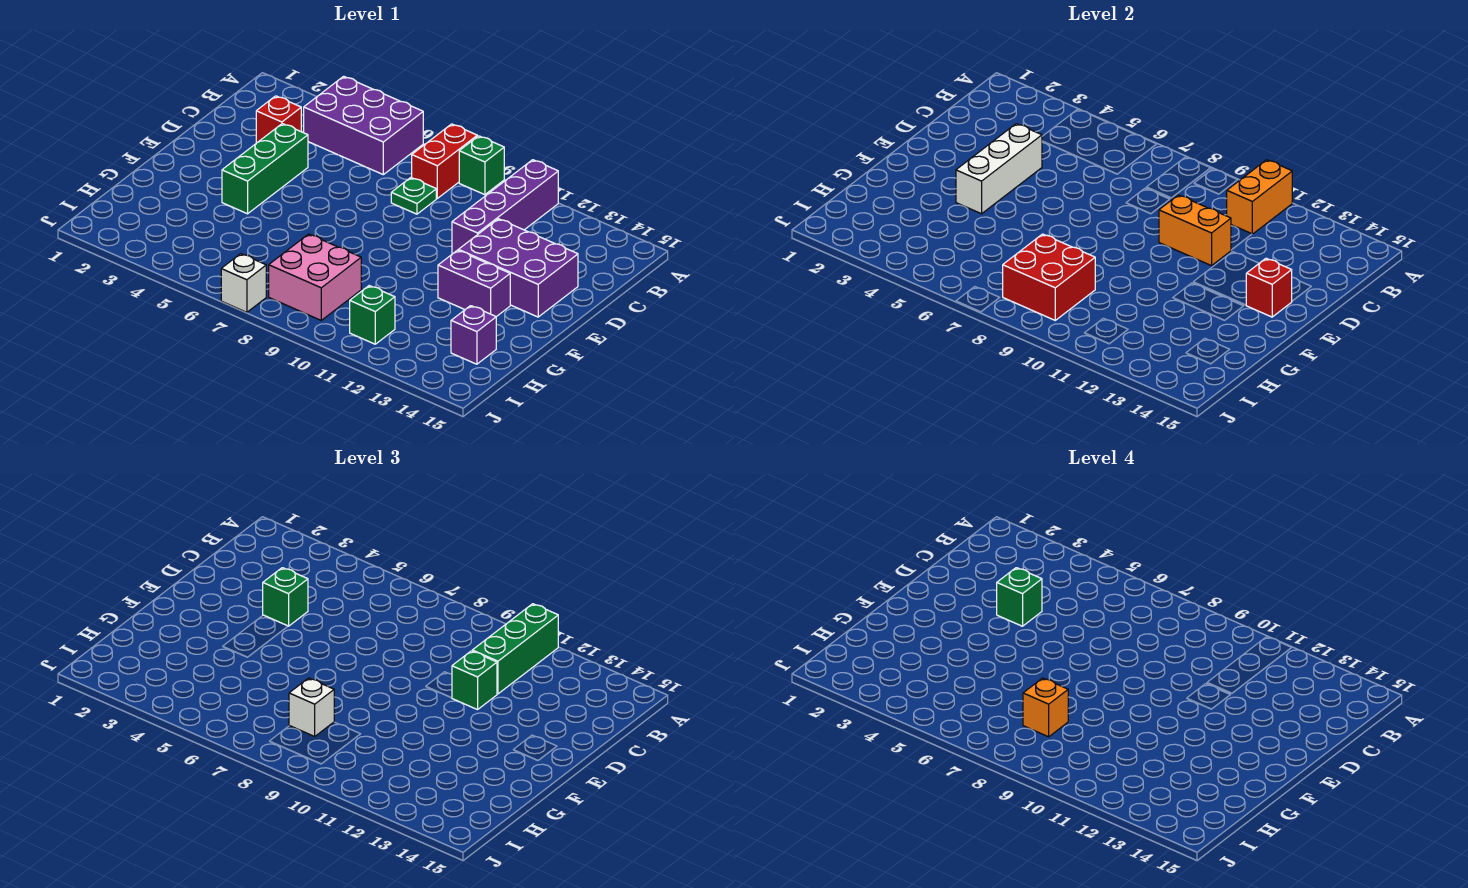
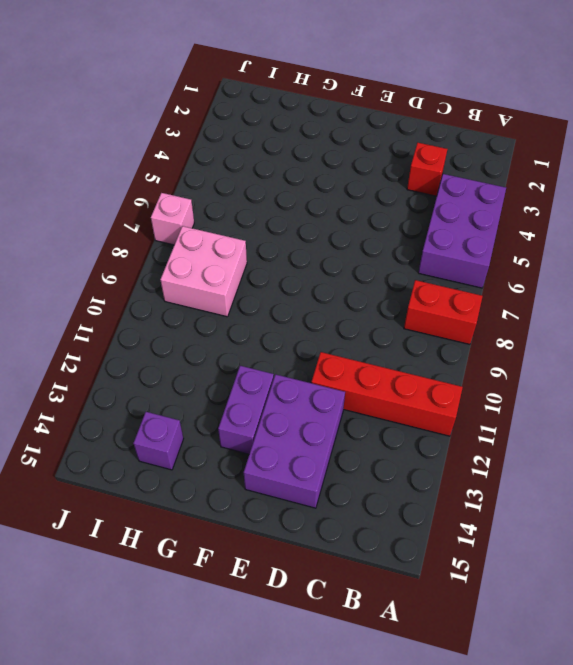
red brick A11:D11 level 1 -> purple brick A11:D11 level 1
pink brick J7 level 1 -> white brick J7 level 1
none -> green brick A9 level 1
none -> green plate C8 level 1
none -> green brick D4:F4 level 1

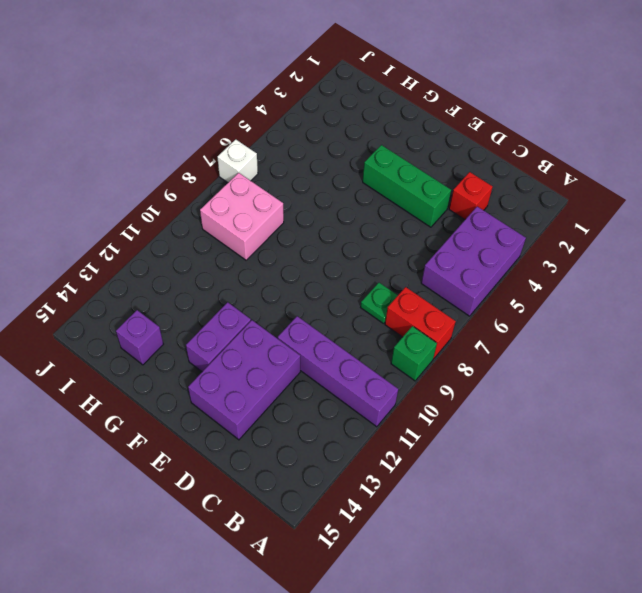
none -> green brick I11 level 1
none -> orange brick A11:B11 level 2
none -> white brick D4:F4 level 2

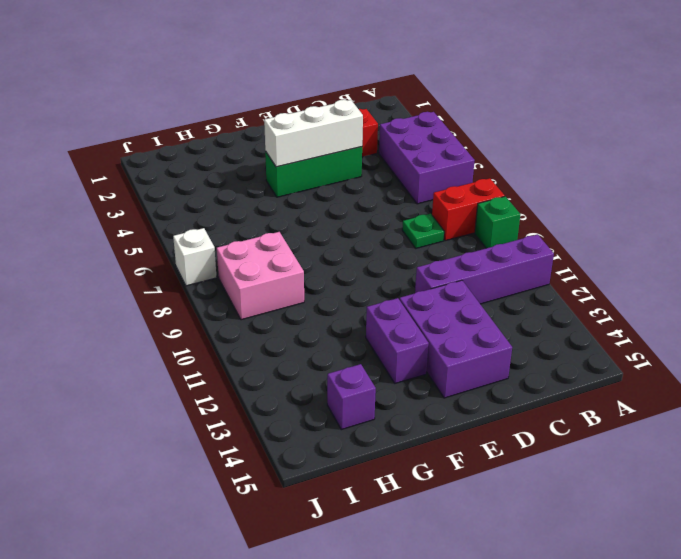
none -> green brick I11 level 1
none -> orange brick A11:B11 level 2
none -> orange brick D10:D11 level 2

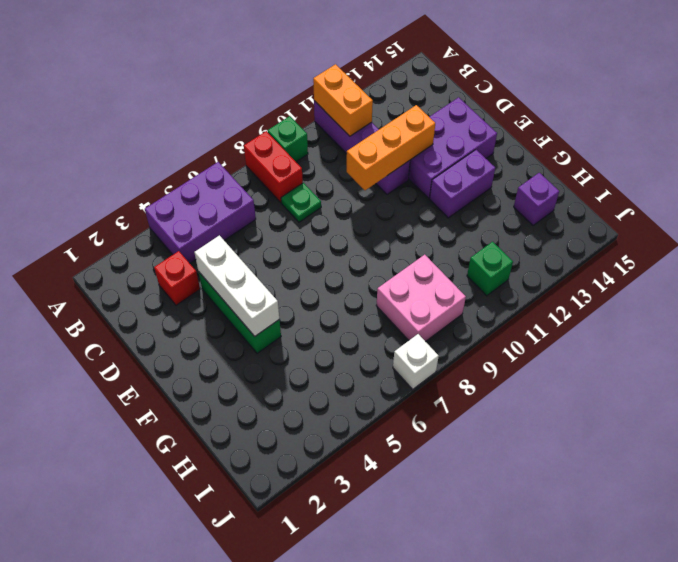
orange brick D10:D12 level 2 -> orange brick D10:D11 level 2
none -> red brick E14 level 2
none -> red brick H8:I9 level 2
none -> green brick A11:C11 level 3

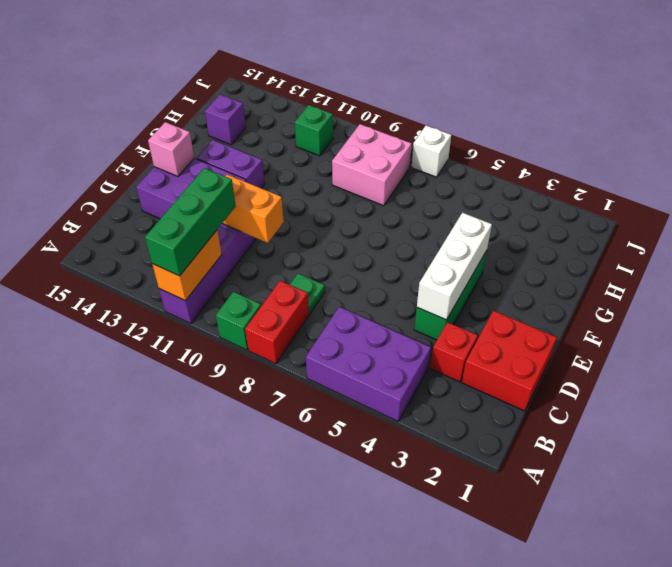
red brick C1:D2 level 1 -> red brick H8:I9 level 2
pink brick E14 level 2 -> red brick E14 level 2
none -> green brick D4 level 3
none -> green brick D11 level 3
none -> white brick H8 level 3

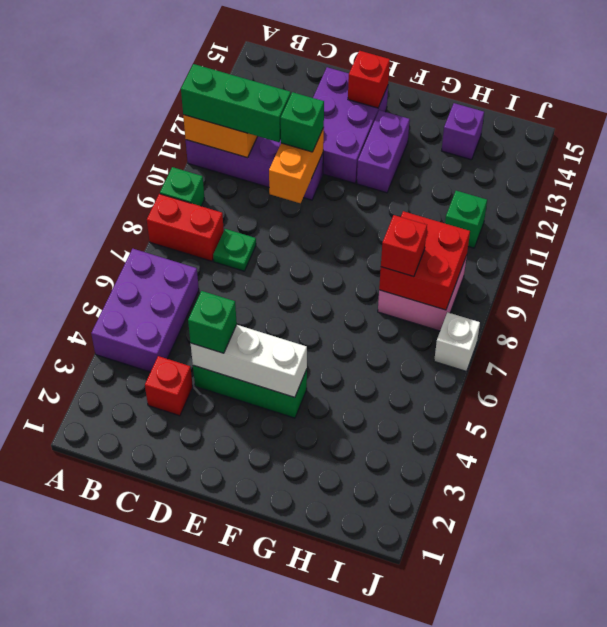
red brick H8 level 3 -> white brick H8 level 3
none -> green brick D4 level 4
none -> orange brick H8 level 4

